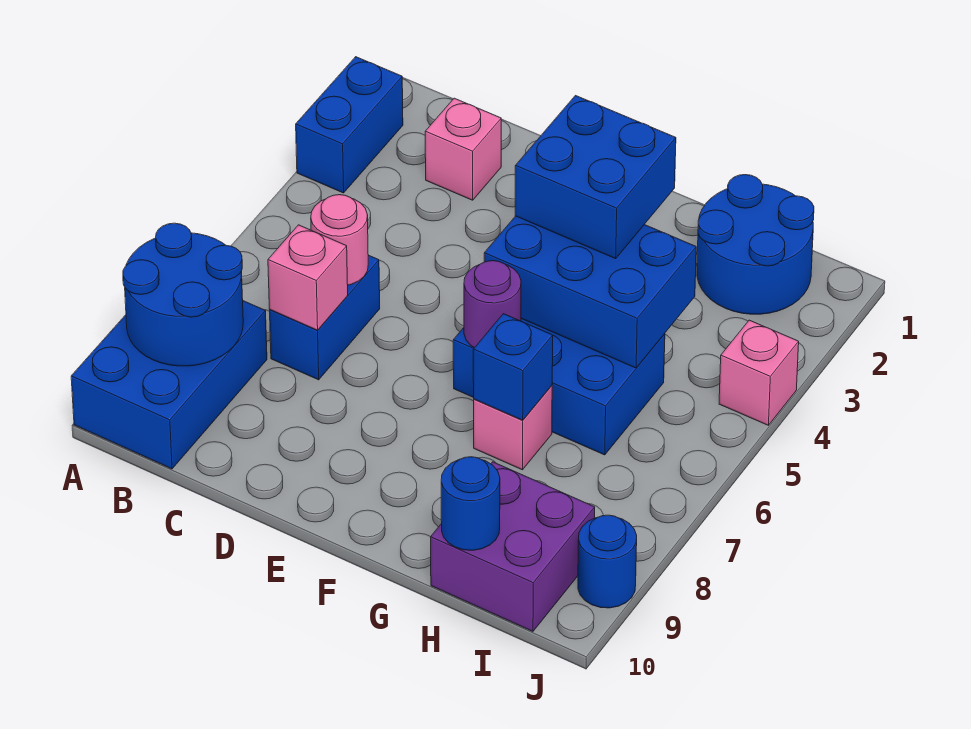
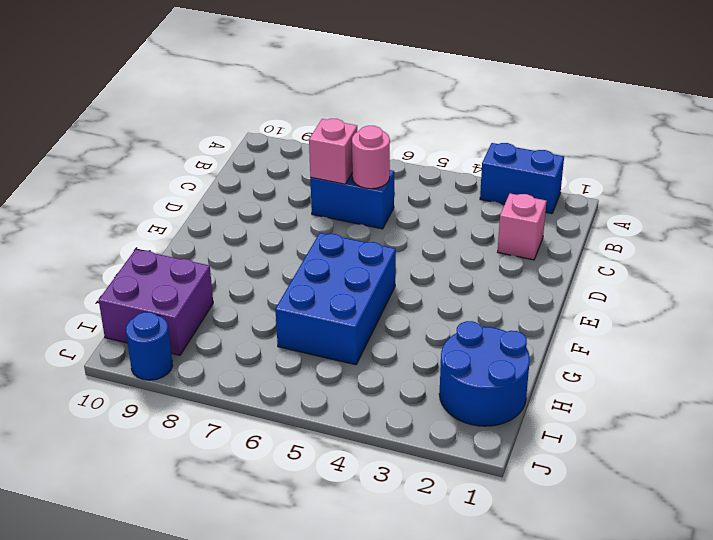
none -> blue brick A8:B10 level 1
none -> pink brick G7 level 1
none -> pink brick J4 level 1

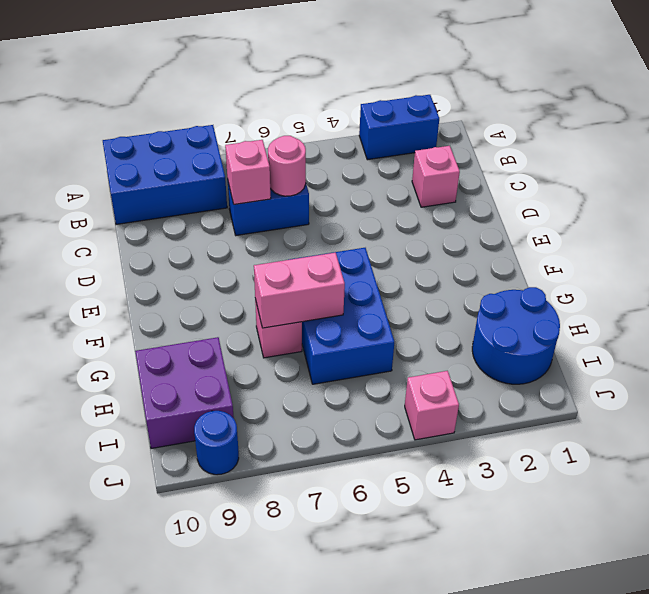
pink brick G6:G7 level 2 -> blue brick G7 level 2
none -> blue round brick A8:B9 level 2
none -> blue brick F4:H5 level 2
none -> purple round brick F6 level 2

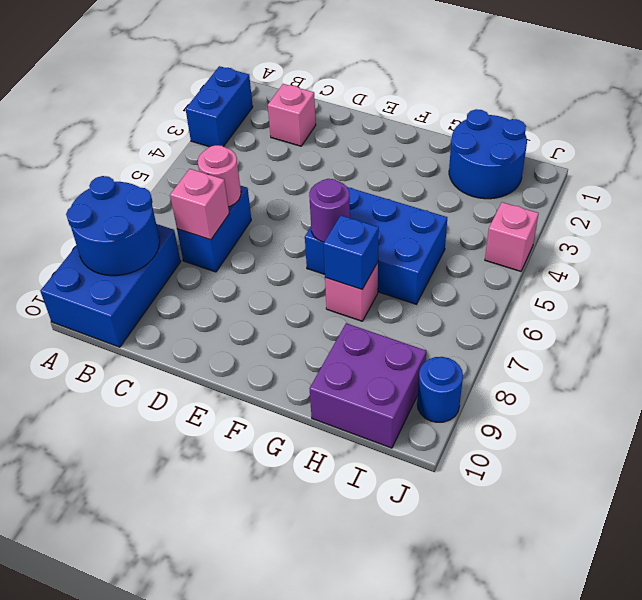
none -> blue brick F4:H5 level 2
none -> blue round brick H10 level 2
none -> blue brick F3:G4 level 3

